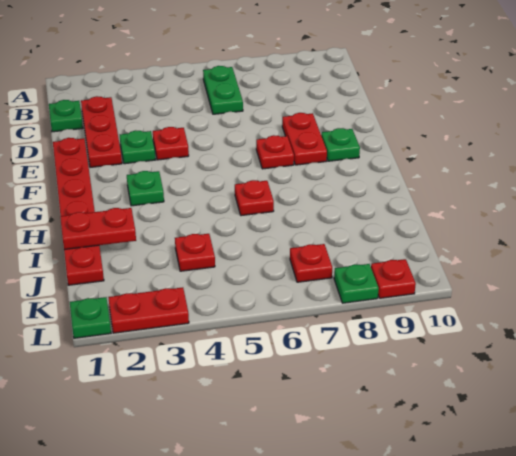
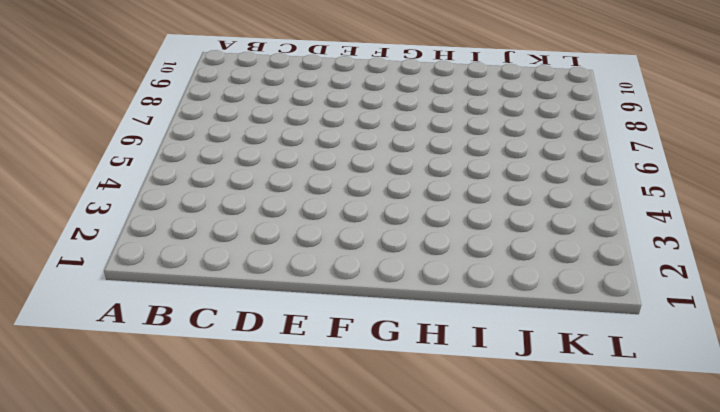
none -> green plate B6:C6 level 1
none -> green plate C1 level 1
none -> red plate C2:E2 level 1

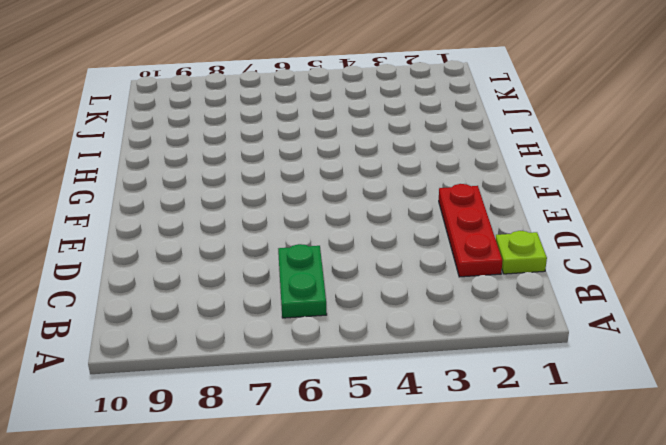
lime plate C1 level 1 -> green plate C1 level 1
none -> red plate E1:J1 level 1
none -> green plate E3 level 1
none -> red plate E4 level 1

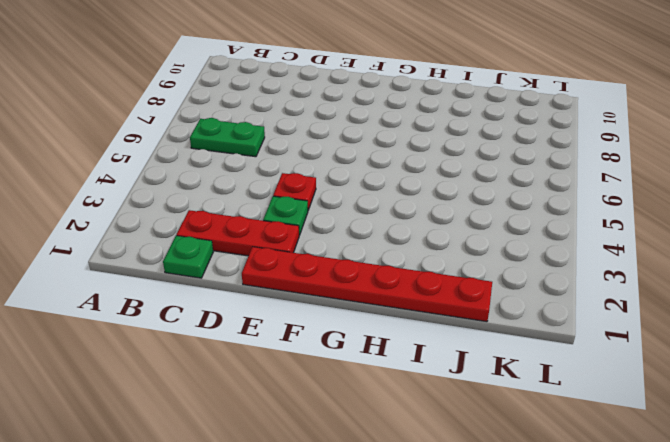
none -> red plate E8:F8 level 1
none -> red plate F7 level 1
none -> green plate F9 level 1

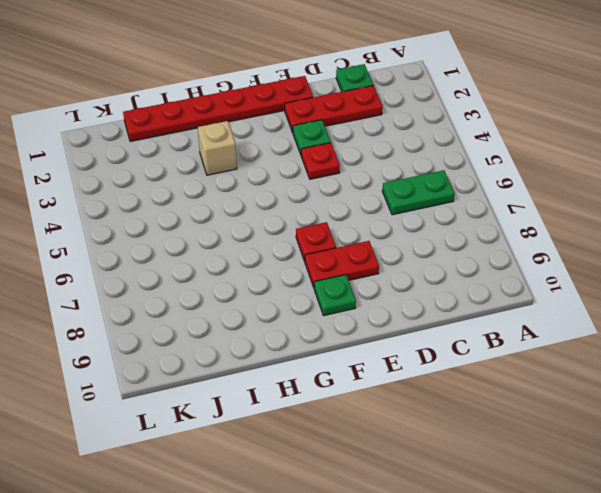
tan brick H3 level 1 -> none
none -> green plate G3 level 1
none -> red plate H6 level 1
none -> red plate J4 level 1

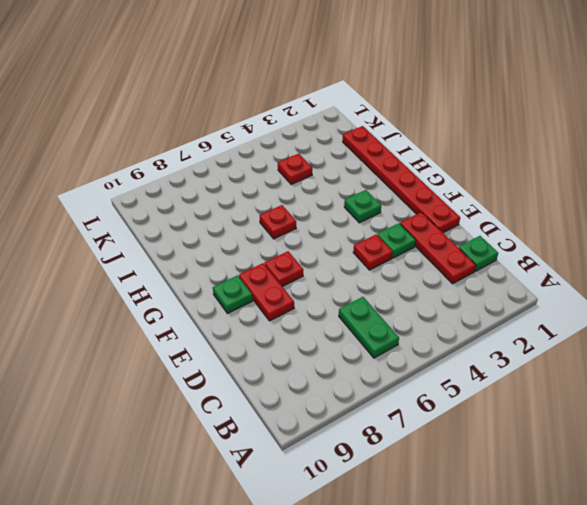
none -> red plate K7 level 1
none -> green plate L1 level 1
none -> red plate L2:L3 level 1

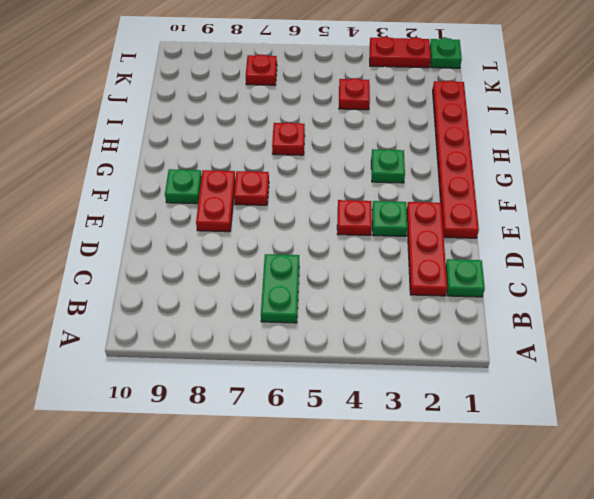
none -> green plate L8 level 1
none -> red plate L9 level 1
none -> red plate I1:I2 level 2

